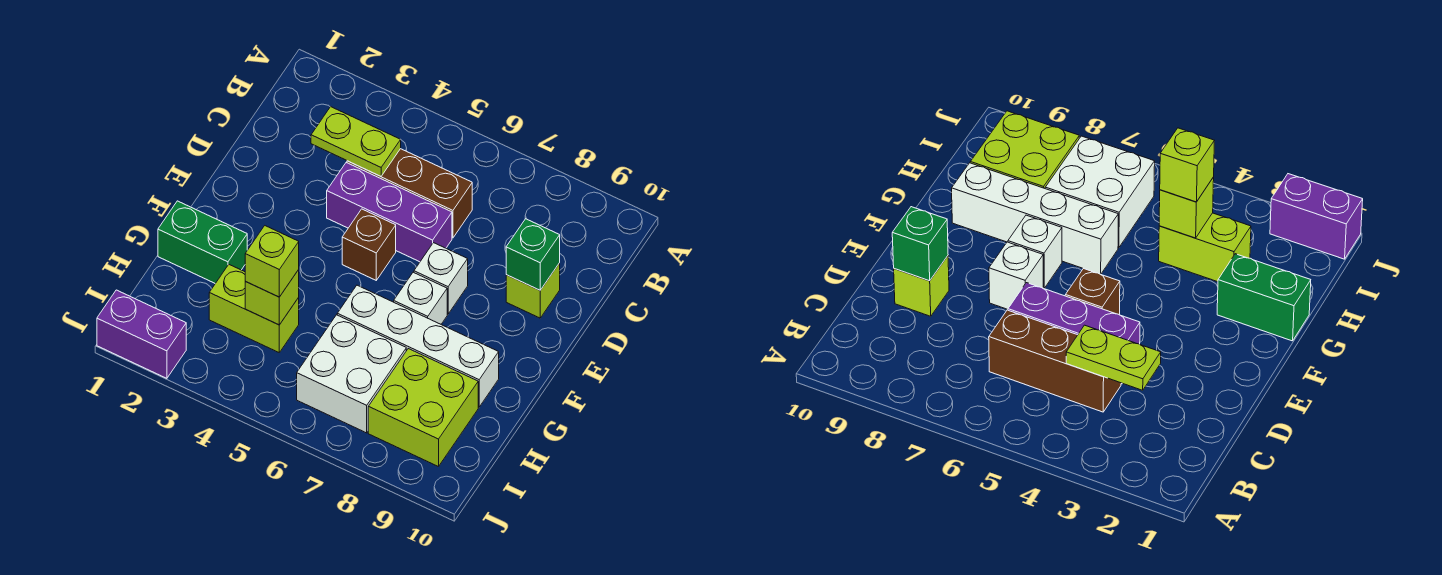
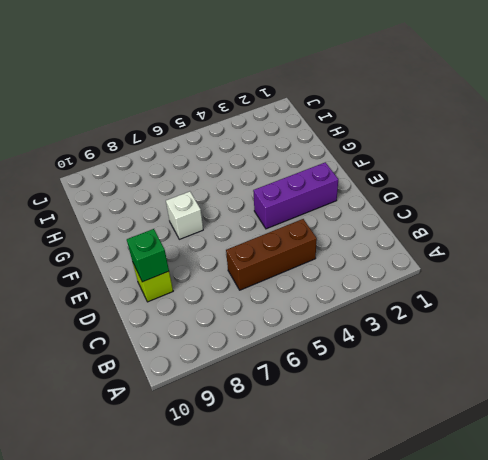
purple brick E2:E4 level 1 -> purple brick D4:D6 level 1
none -> brown brick E5 level 1
none -> white brick E7 level 1
none -> green brick G1:G2 level 1

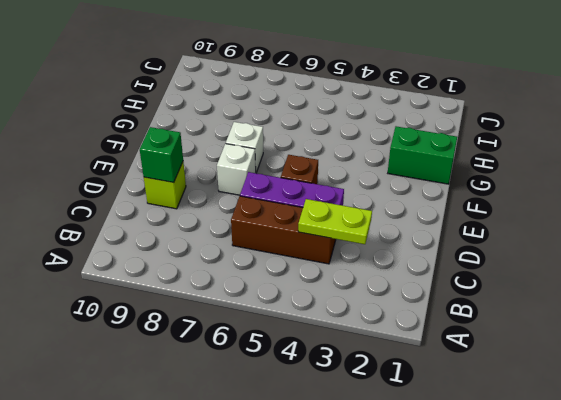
none -> white brick G6:G9 level 1
none -> lime brick H3:H4 level 1
none -> white brick H6:I7 level 1

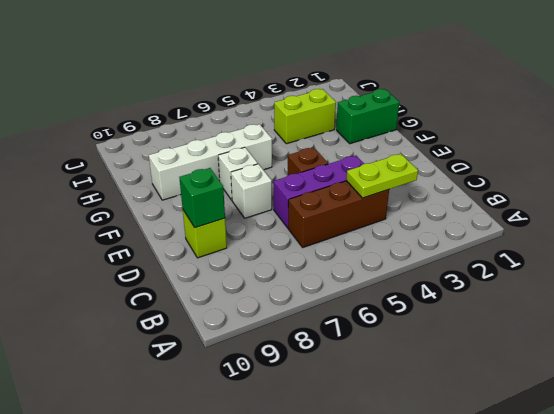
none -> white brick H6:I7 level 1
none -> lime brick H8:I9 level 1
none -> purple brick J1:J2 level 1

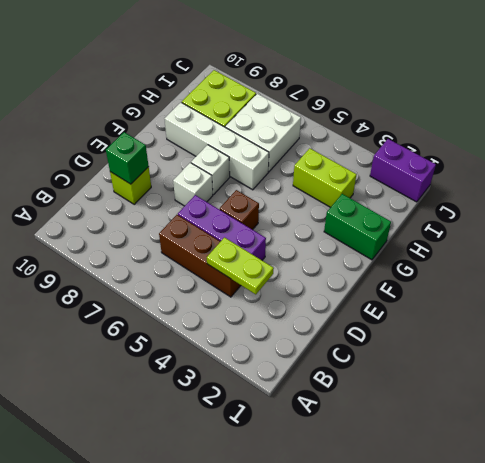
none -> lime brick H4 level 2
none -> lime brick H4 level 3

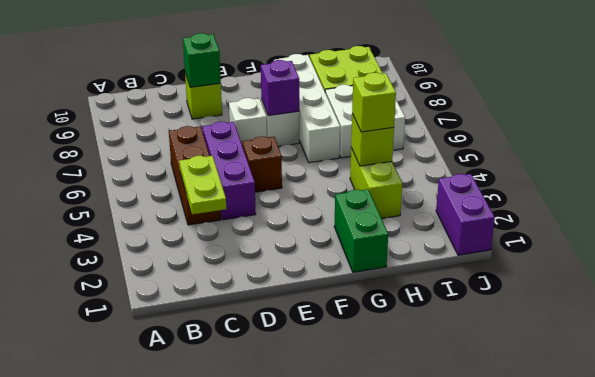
purple brick F7 level 2 -> none

